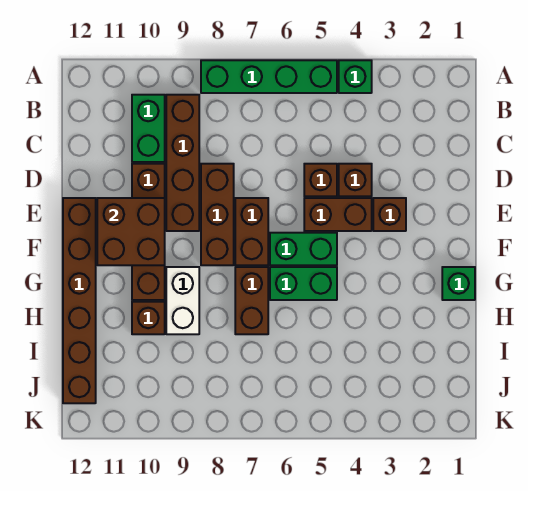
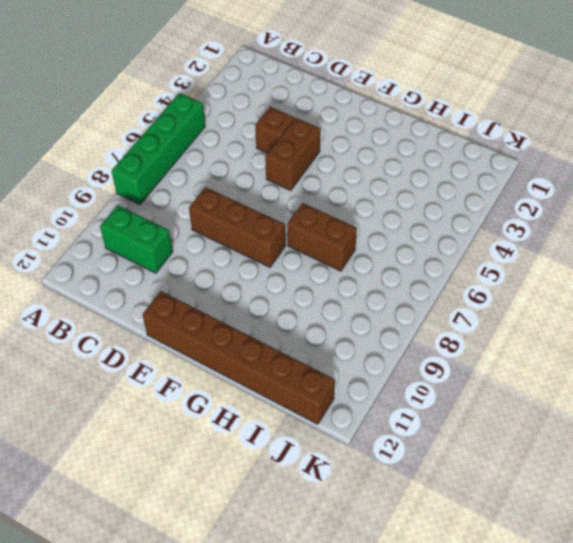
none -> green brick A4 level 1
none -> brown brick B9:E9 level 1
none -> brown brick D5 level 1

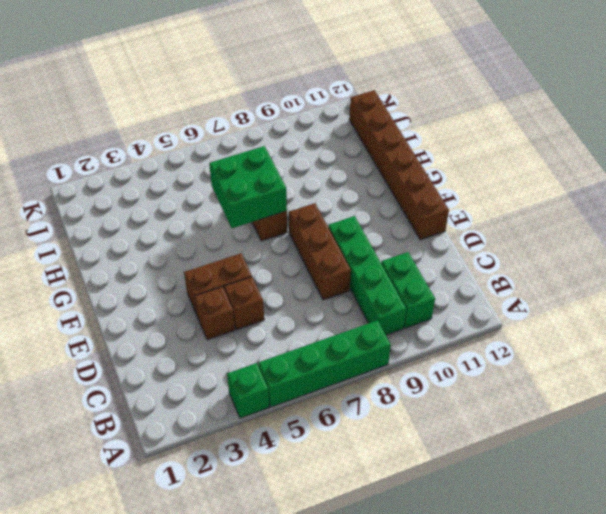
green brick B9:E9 level 1 -> brown brick B9:E9 level 1
green brick G6:H7 level 2 -> none
none -> brown brick D10:G10 level 1
none -> brown brick E3 level 1
none -> brown brick E7:F7 level 1

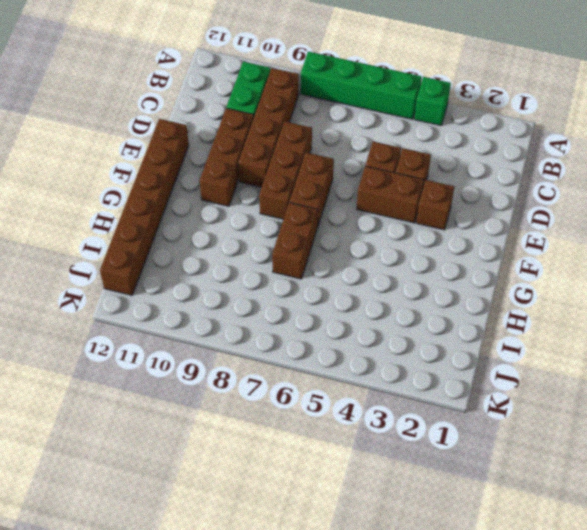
brown brick D10:F10 level 1 -> brown brick D10:G10 level 1
none -> green brick F5:F6 level 1
none -> green brick G1 level 1
none -> green brick G5:G6 level 1

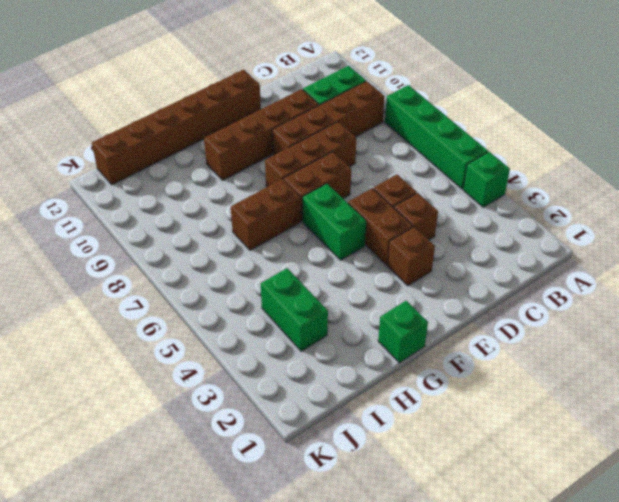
green brick I3:I4 level 1 -> green brick G5:G6 level 1
none -> white brick G9:H9 level 1
none -> brown brick H10 level 1
none -> brown brick E10:F11 level 2

